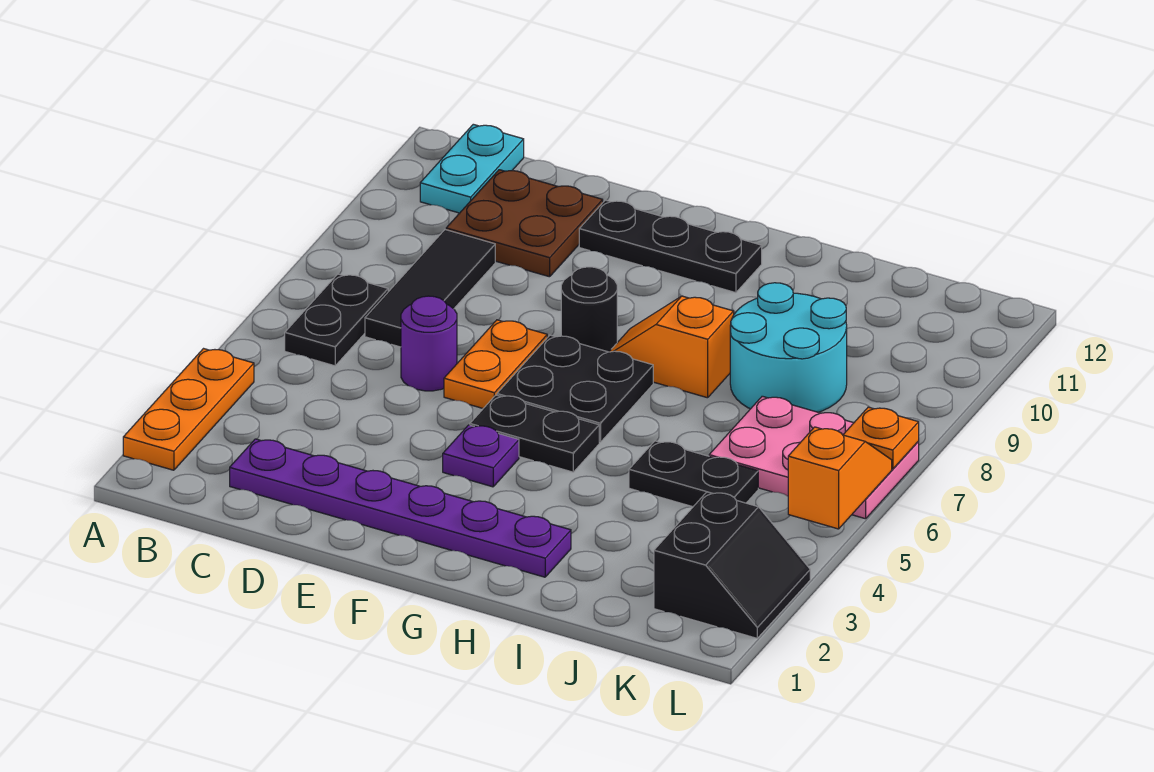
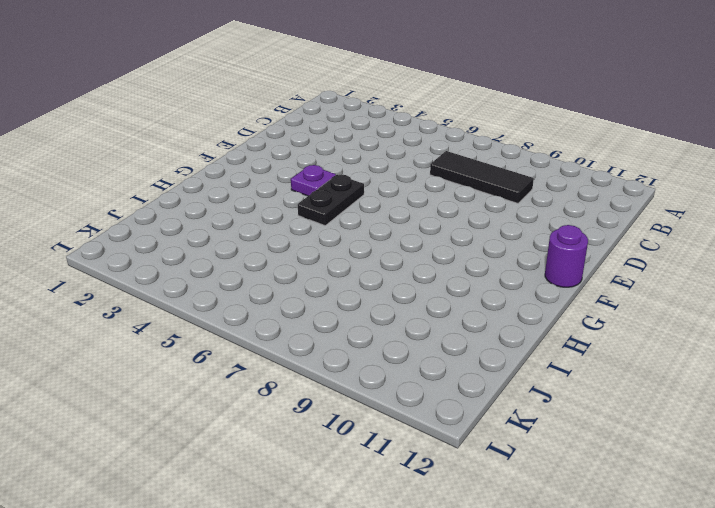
purple round brick F12 level 1 -> purple round brick D6 level 1
none -> orange plate A2:A4 level 1
none -> black plate B6:B7 level 1
none -> cyan plate B11:B12 level 1

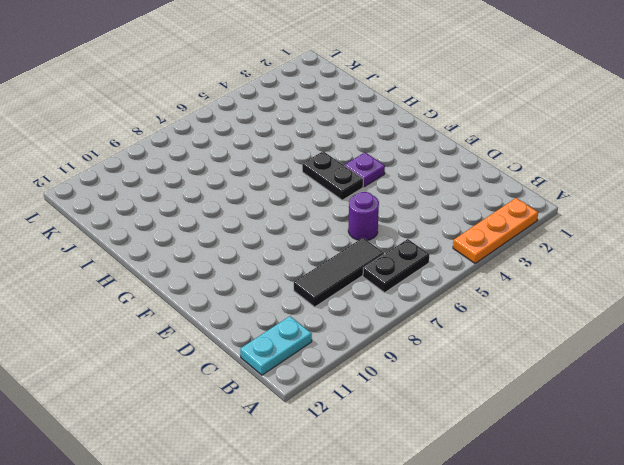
none -> purple plate C2:H2 level 1
none -> brown plate C10:D11 level 1
none -> orange plate E6:E7 level 1

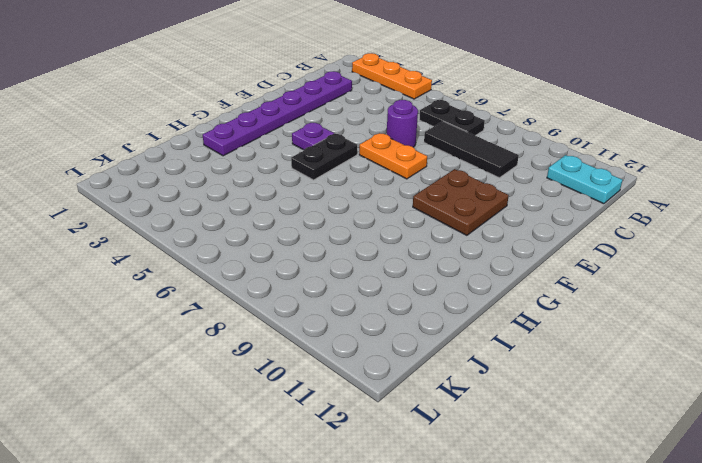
brown plate E9:F10 level 1 -> brown plate C10:D11 level 1
none -> black plate E11:G11 level 1
none -> black plate F6:G7 level 1
none -> black round brick F8 level 1

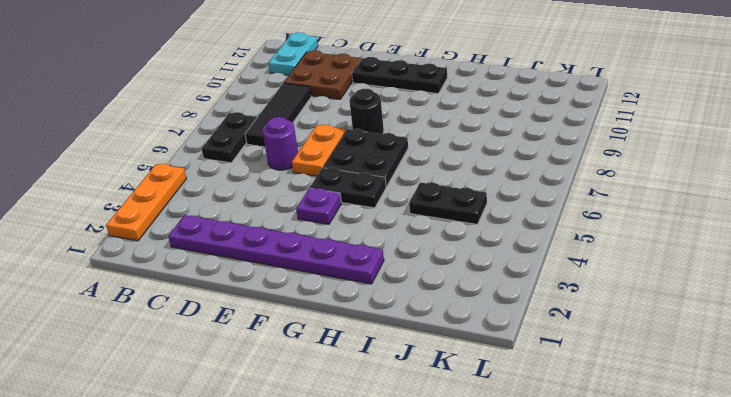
none -> orange slope G8:H8 level 1 top H
none -> cyan round brick I8:J9 level 1
none -> pink plate J6:L7 level 1

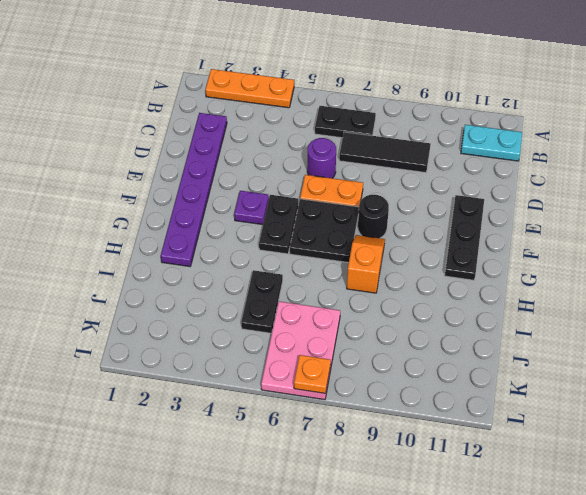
none -> brown plate C10:D11 level 1
none -> cyan round brick I8:J9 level 1
none -> black slope K2:L3 level 1 top K

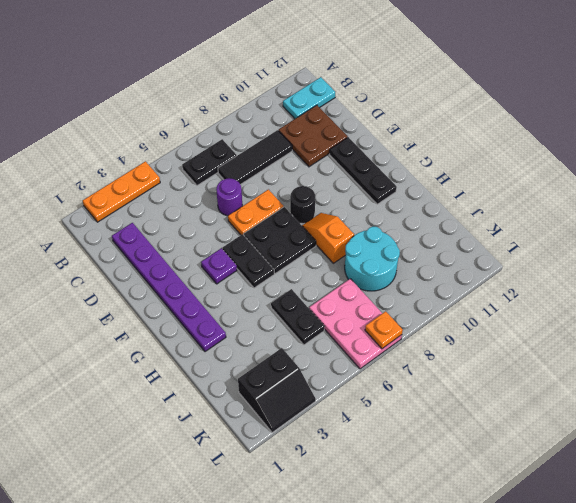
none -> orange slope L5:L6 level 2 top 5

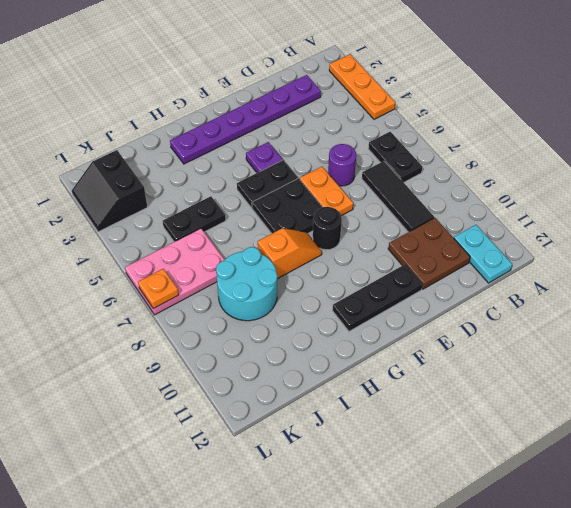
none -> orange slope L5:L6 level 2 top 5

